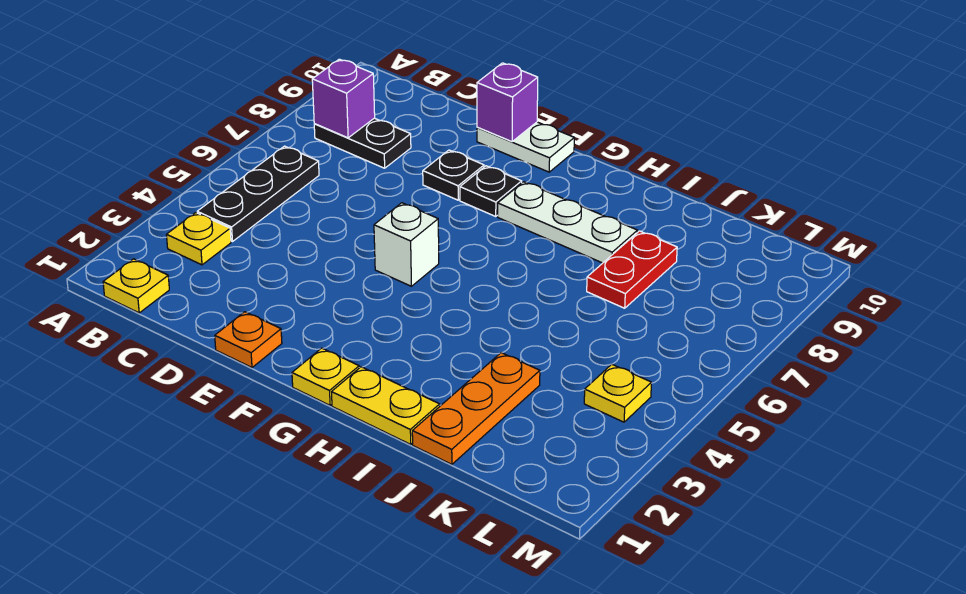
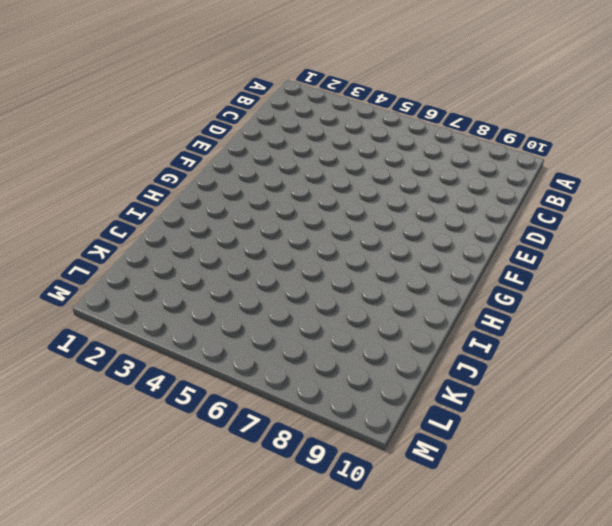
none -> yellow plate B1 level 1
none -> yellow plate B3 level 1
none -> black plate B4:B6 level 1

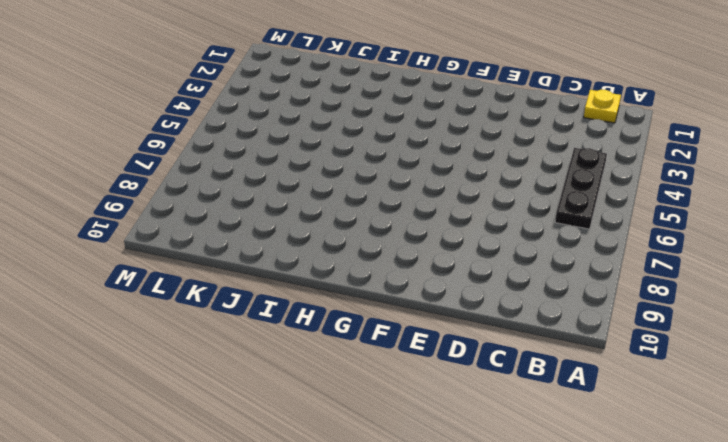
none -> yellow plate B3 level 1
none -> black plate B8:C8 level 1
none -> orange plate E1 level 1

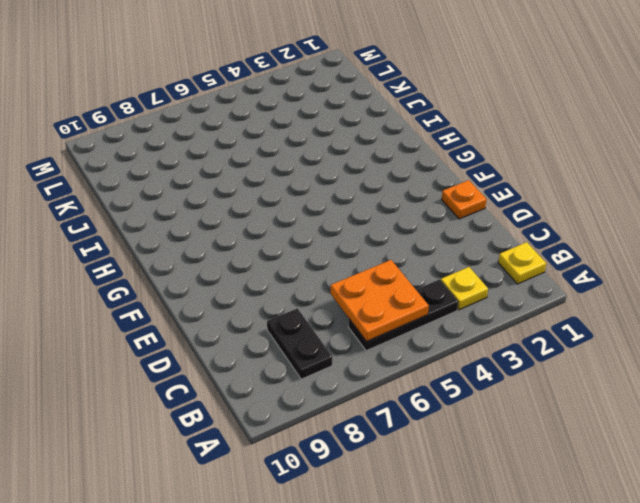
orange plate B5:C6 level 2 -> none
none -> black plate E8 level 1
none -> white plate E10:F10 level 1
none -> white brick F5 level 1

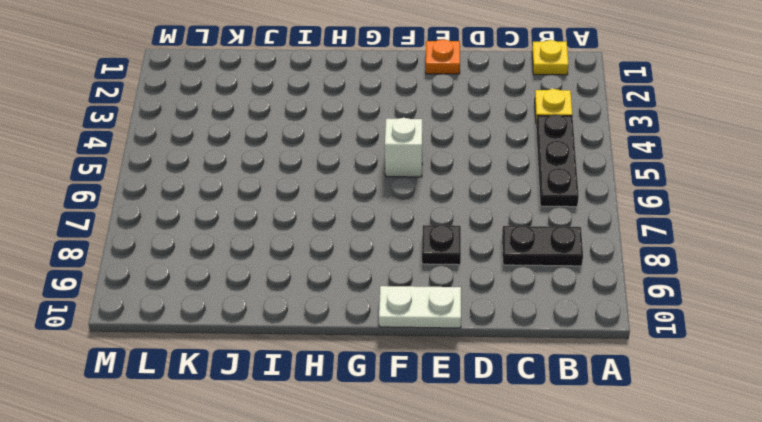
none -> black plate F8 level 1
none -> yellow plate G1 level 1
none -> white plate G8:I8 level 1

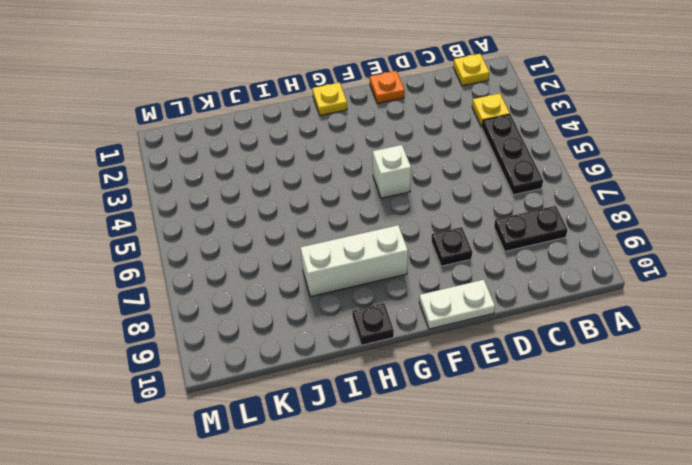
white brick G8:I8 level 1 -> white plate G8:I8 level 1
black plate H10 level 1 -> black plate F8 level 1
none -> yellow plate H1:I1 level 1
none -> orange plate J1:J3 level 1
none -> red plate J7:J8 level 1

